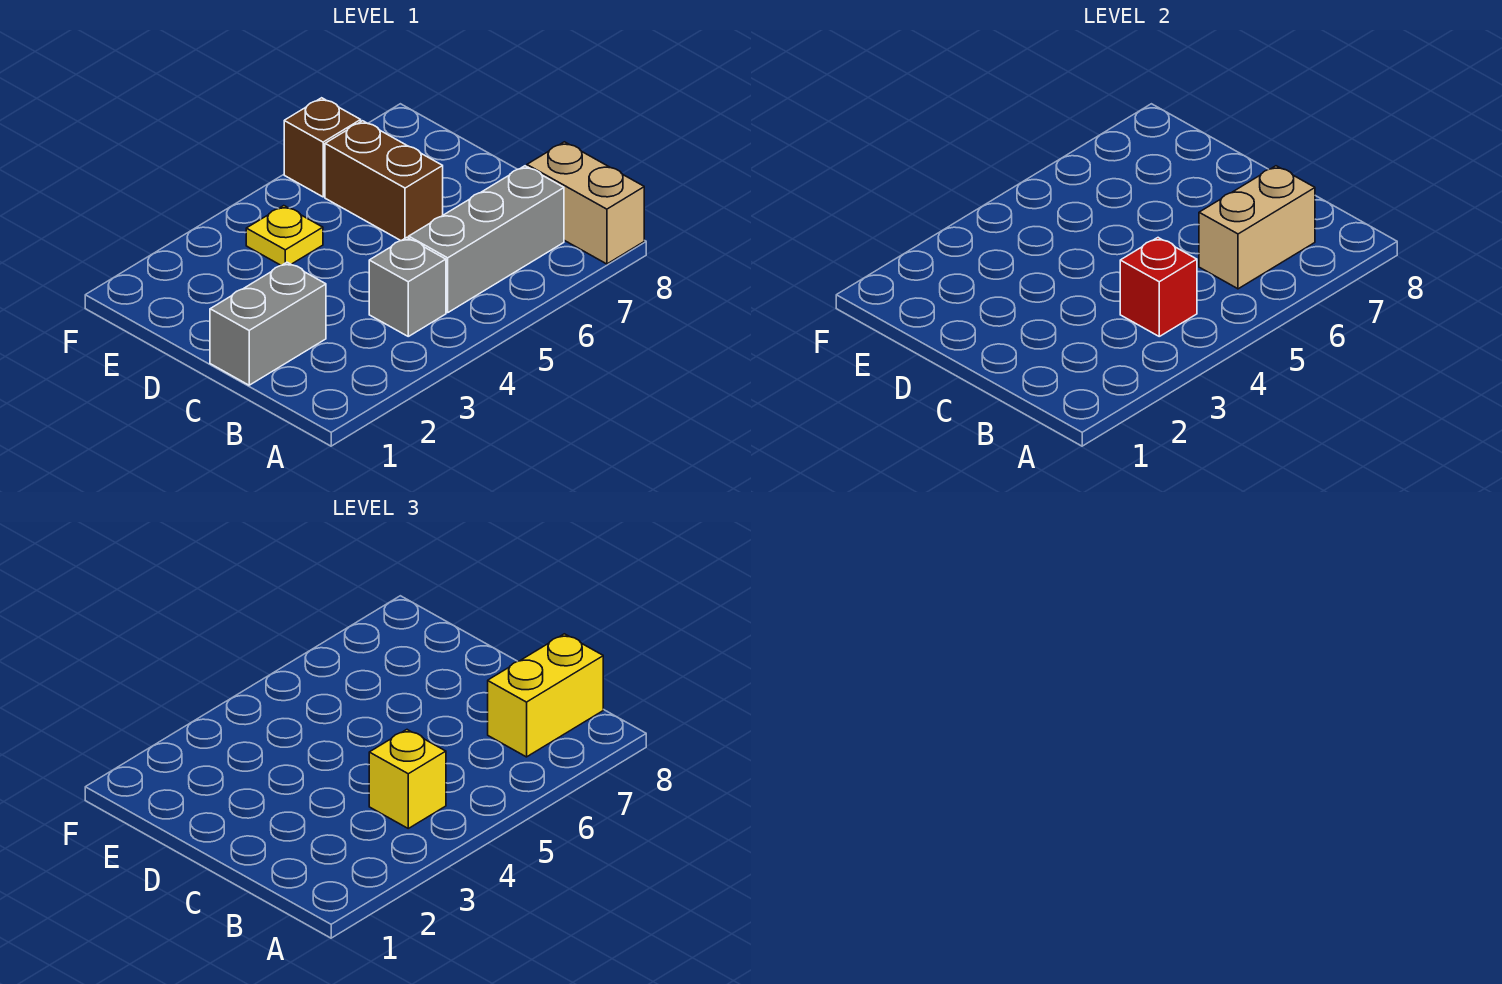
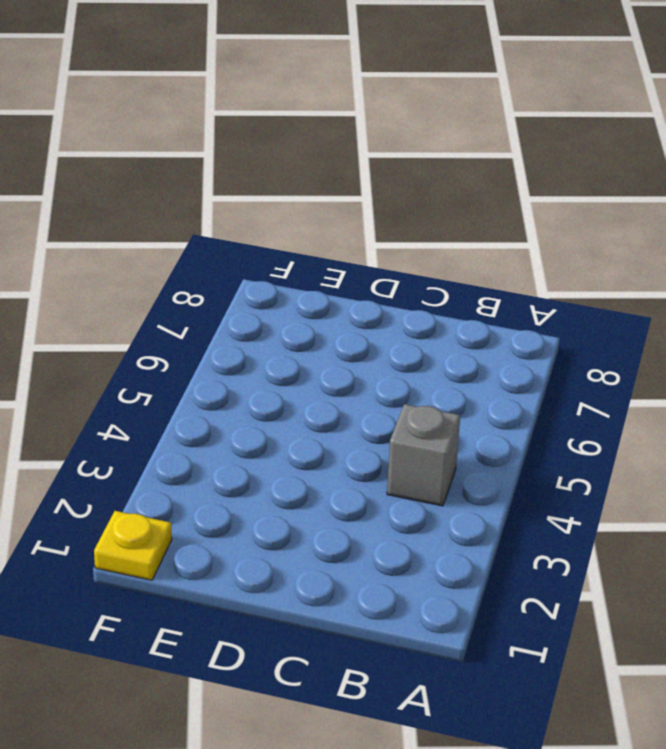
yellow plate F1 level 1 -> yellow plate E4 level 1
none -> tan brick A8:B8 level 1
none -> grey brick B5:B7 level 1

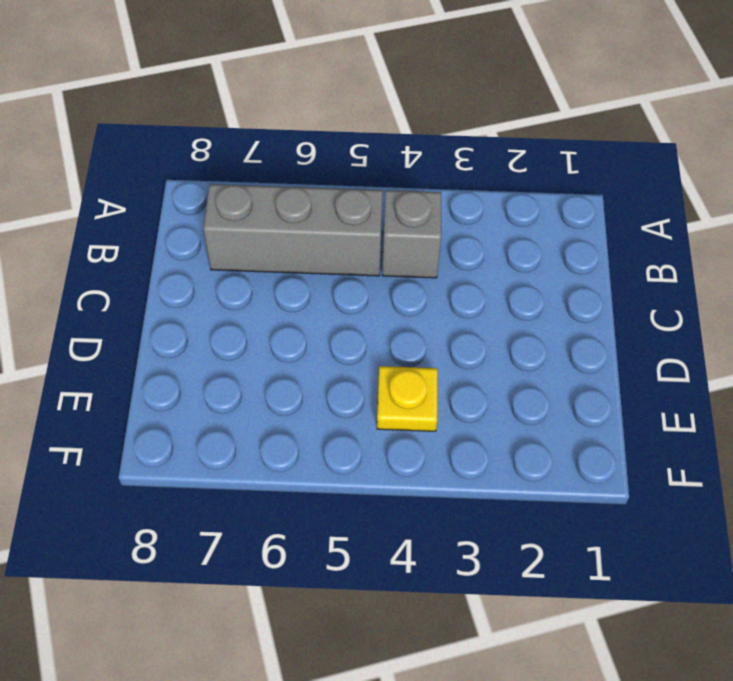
none -> tan brick A8:B8 level 1
none -> grey brick C1:C2 level 1

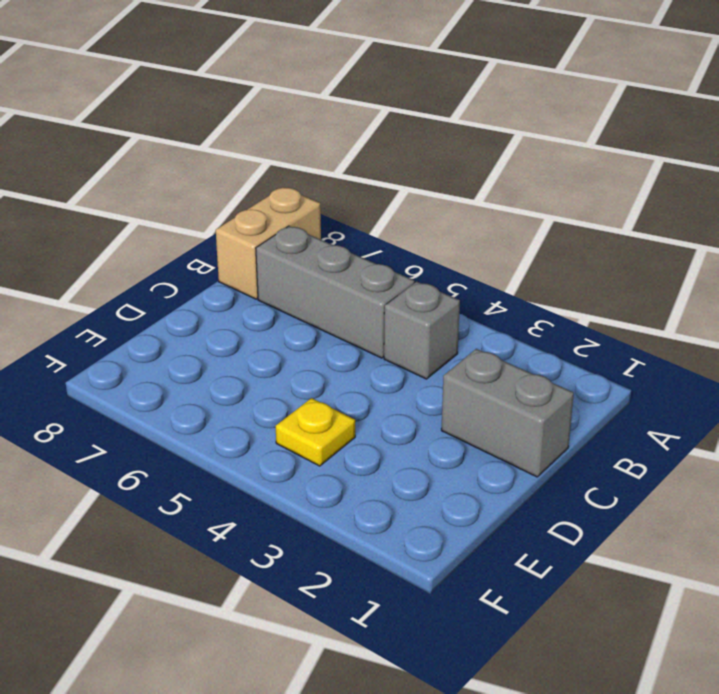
none -> brown brick D6:E6 level 1
none -> brown brick F6 level 1

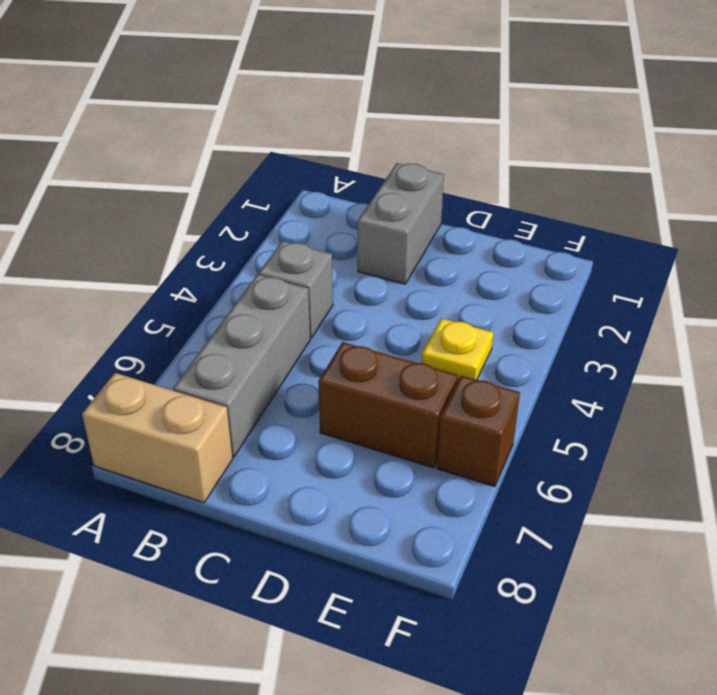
none -> red brick B4 level 2
none -> tan brick B6:B7 level 2

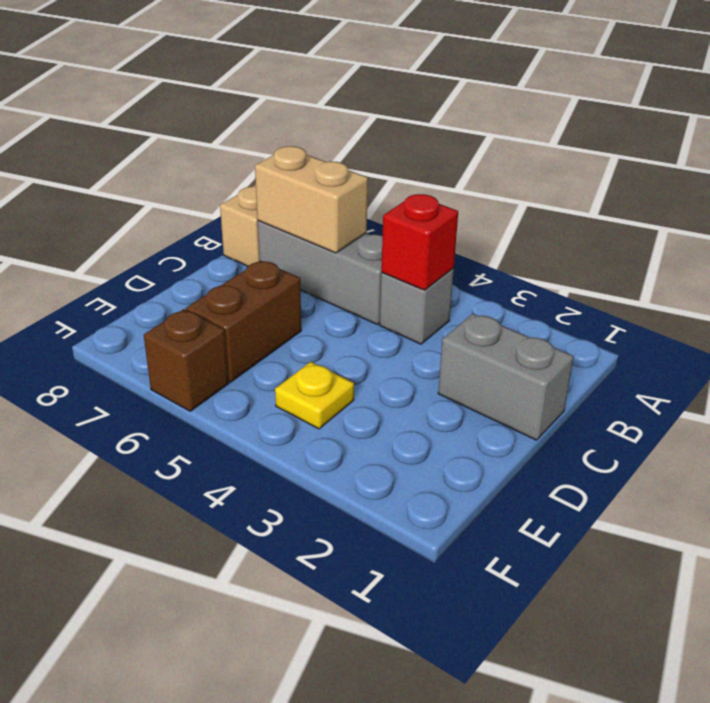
none -> yellow brick B4 level 3
none -> yellow brick B7:B8 level 3

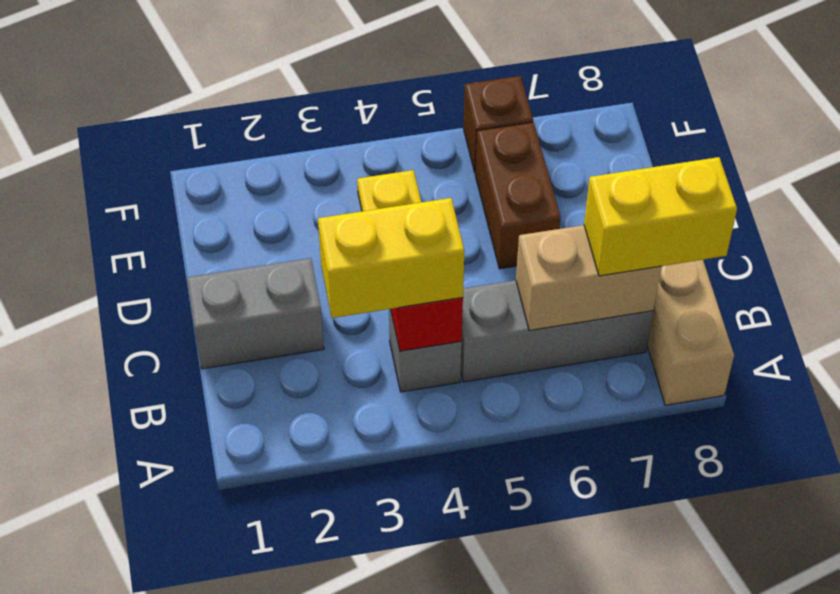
yellow brick B3:B4 level 3 -> yellow brick B4 level 3

